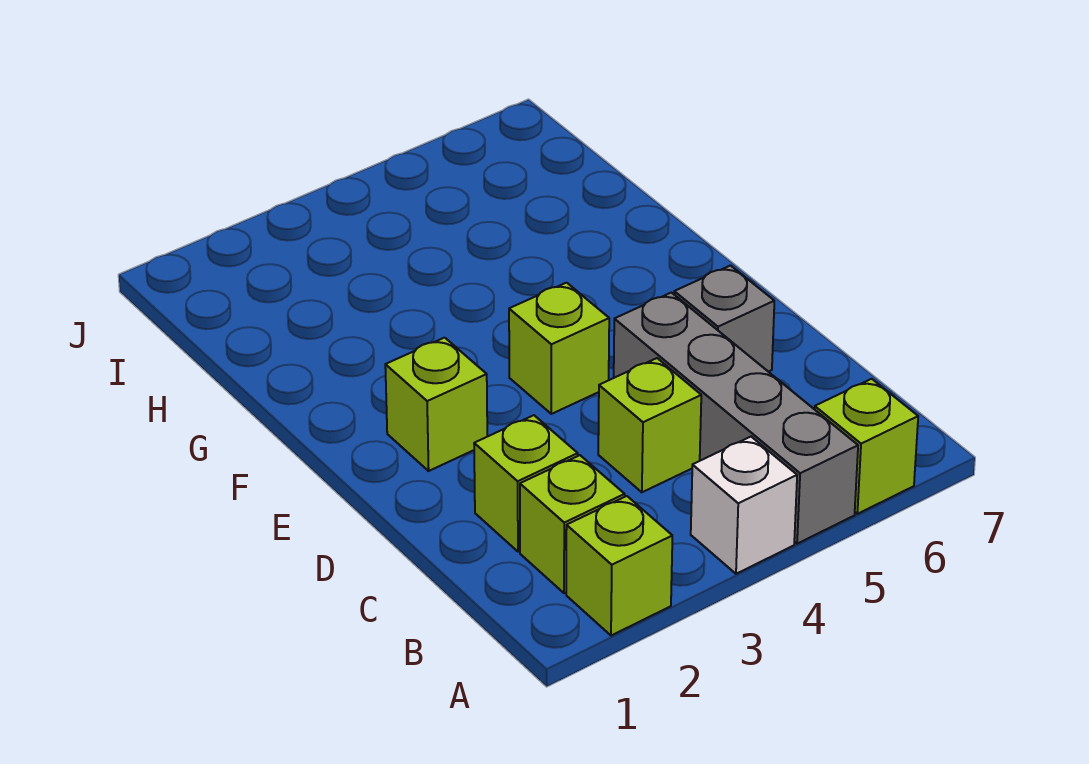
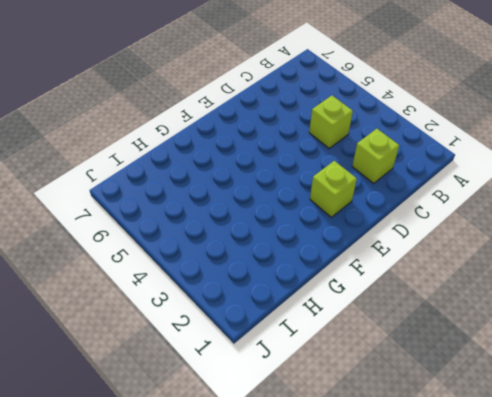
none -> lime brick A2 level 1
none -> white brick A4 level 1

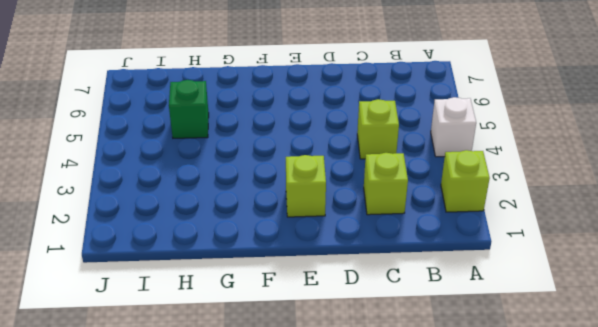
green brick H5 level 1 -> none
none -> grey brick A5:D5 level 1
none -> lime brick A6 level 1

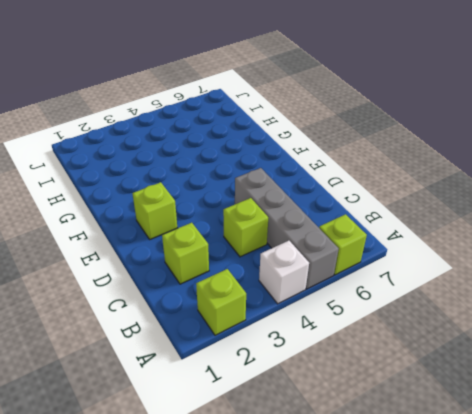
none -> lime brick B2 level 1
none -> grey brick D6 level 1

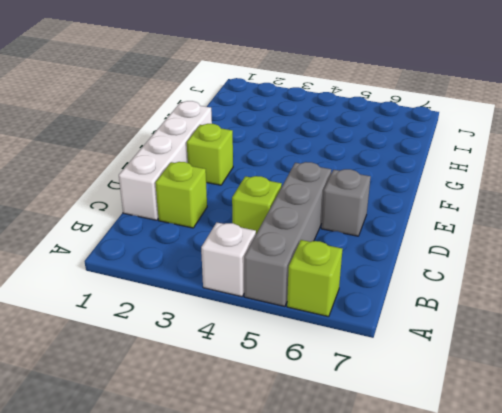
white brick C1:F1 level 1 -> none
none -> lime brick A2 level 1
none -> lime brick B2 level 1

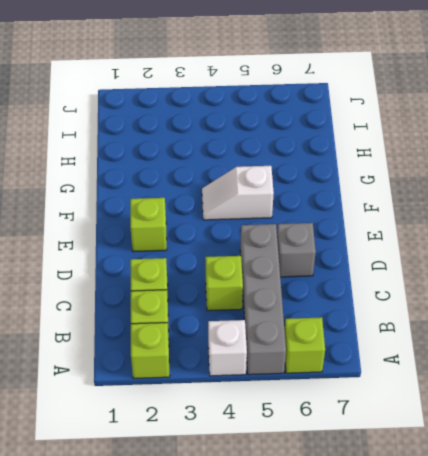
white slope F4:F5 level 1 top 5 -> none
none -> lime brick E4 level 1

